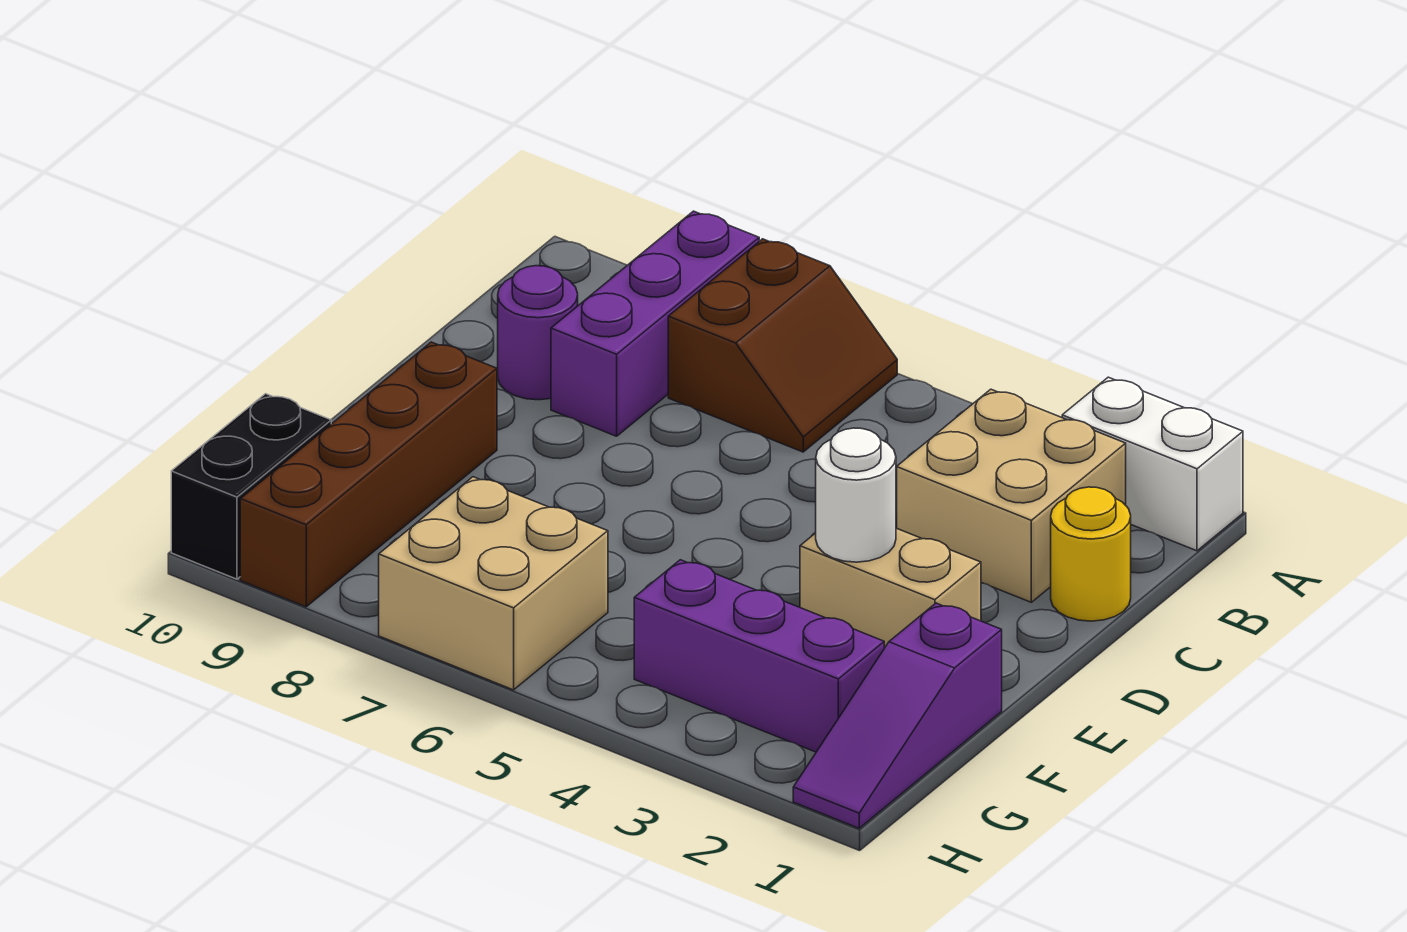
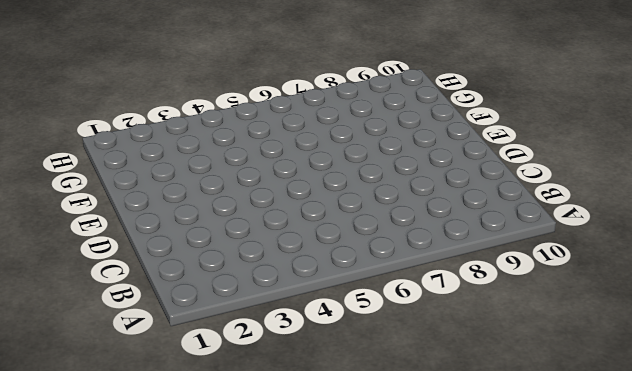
none -> white brick A1:A2 level 1
none -> brown slope A6:B7 level 1 top 7
none -> purple brick A8:C8 level 1

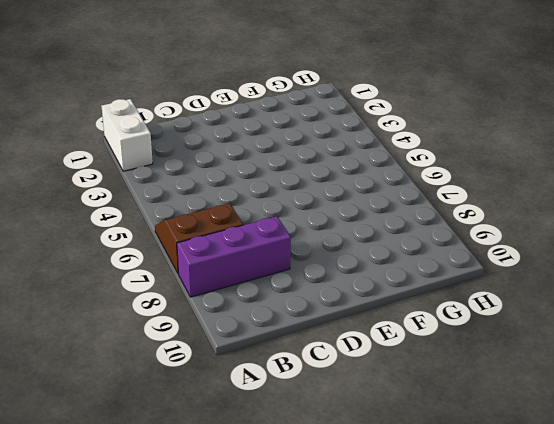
none -> tan brick B2:C3 level 1
none -> yellow round brick C1 level 1
none -> purple round brick C9 level 1

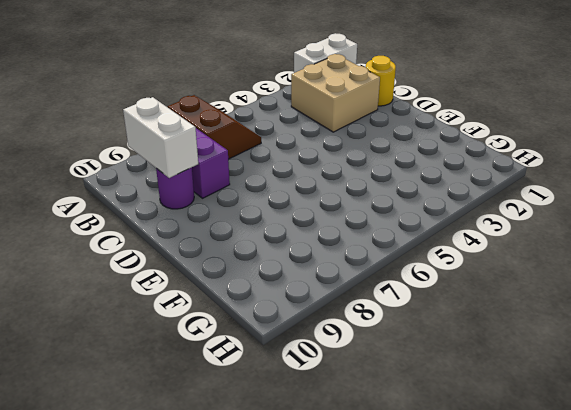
white brick B9:C9 level 2 -> none
none -> tan brick E2:E3 level 1
none -> brown brick E9:H9 level 1
none -> purple slope F1:H1 level 1 top F

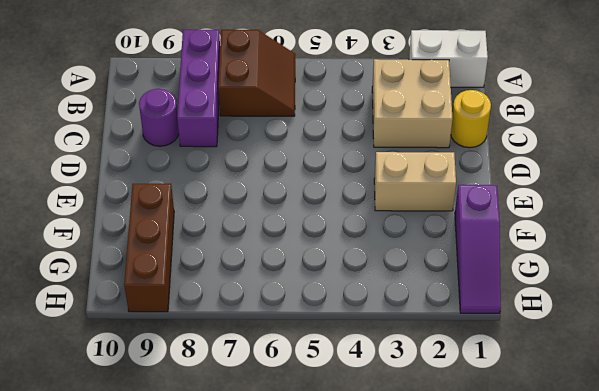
brown brick F9:H9 level 1 -> brown brick E9:H9 level 1
none -> purple brick G2:G4 level 1
none -> tan brick G6:H7 level 1
none -> black brick G10:H10 level 1

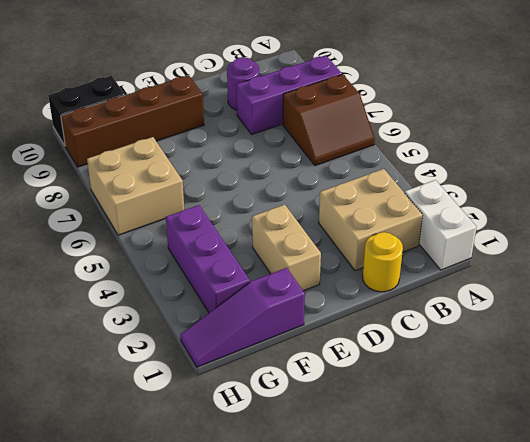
none -> white round brick E3 level 2

